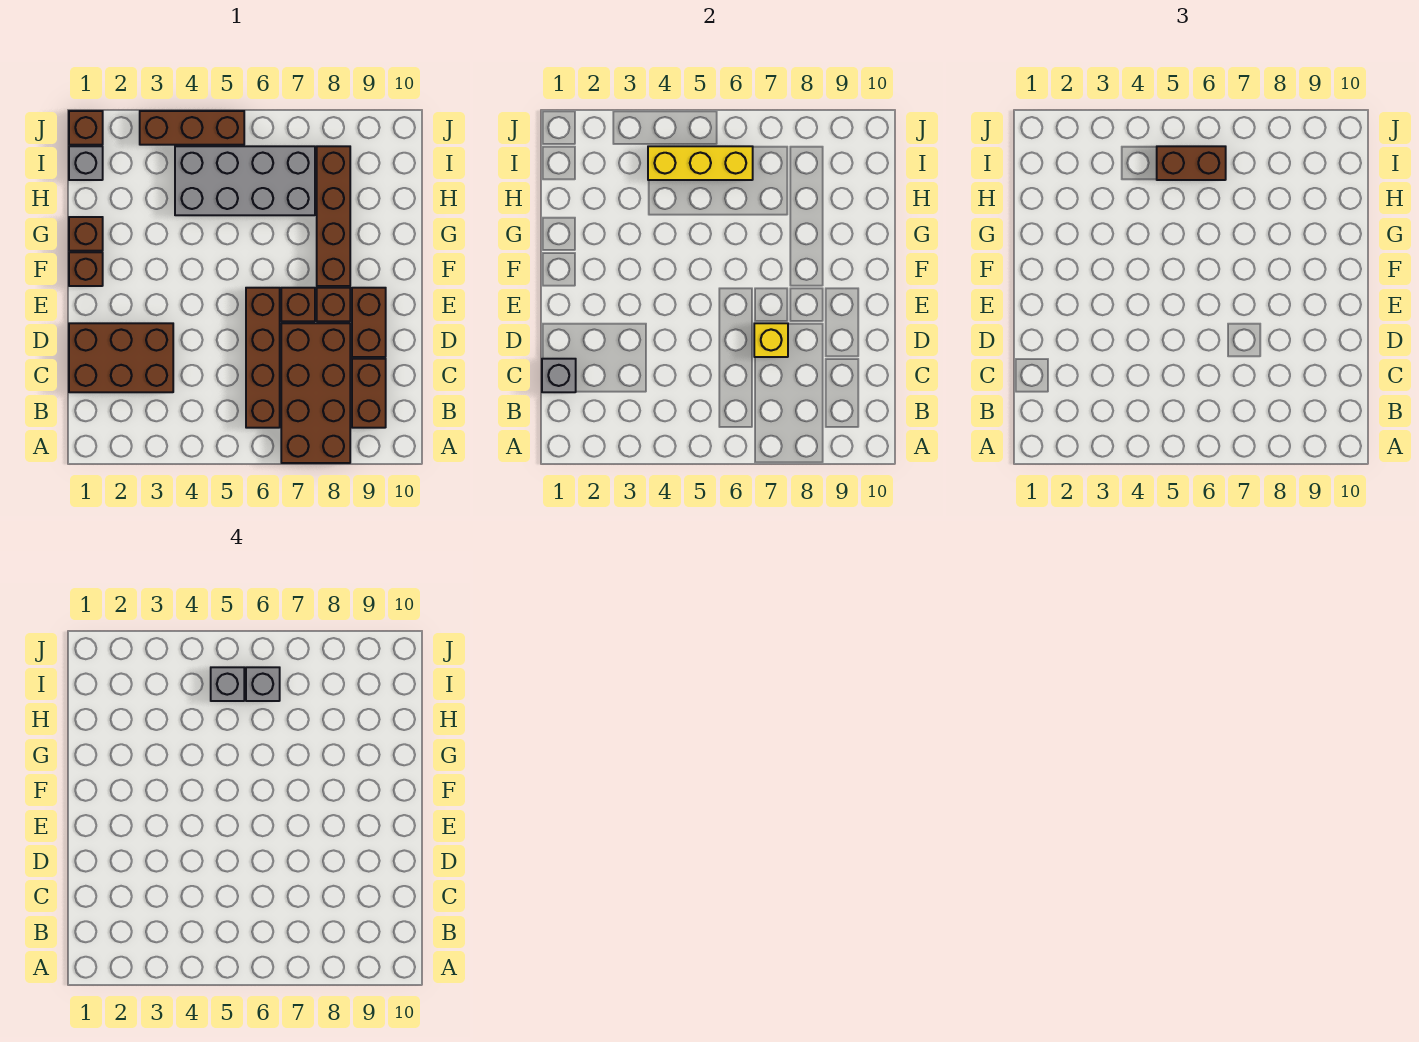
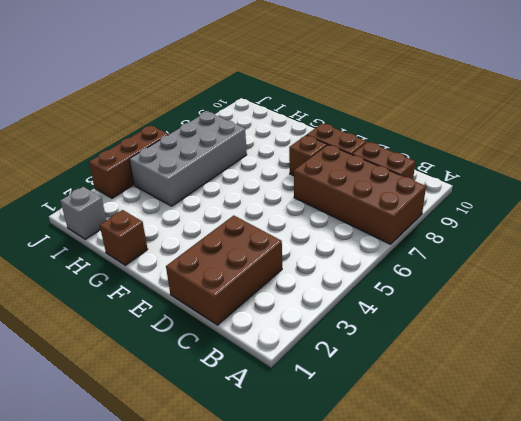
none -> brown brick B6:E6 level 1
none -> brown brick E7 level 1
none -> brown brick F1 level 1

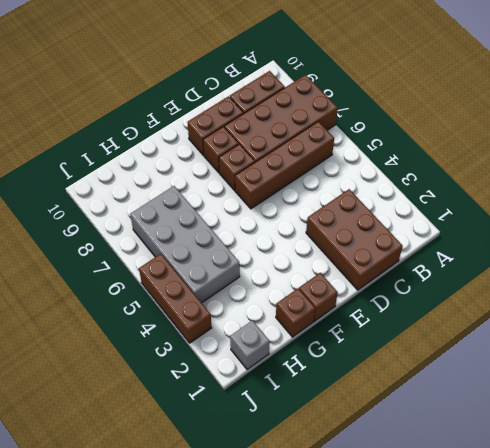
none -> brown brick F8:I8 level 1
none -> brown brick J1 level 1
none -> grey brick C1 level 2

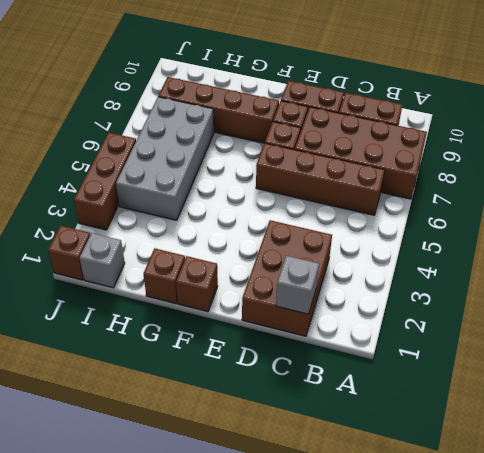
none -> yellow brick D7 level 2
none -> yellow brick I4:I6 level 2
none -> brown brick I5:I6 level 3

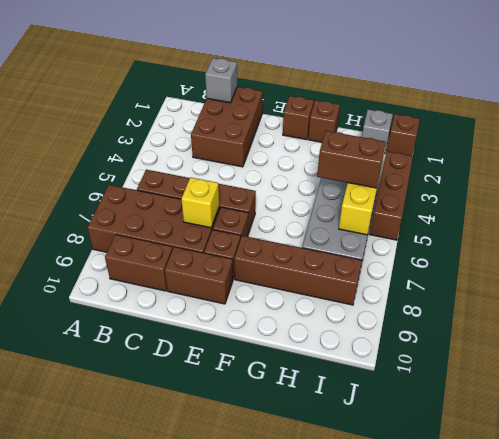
brown brick H5:I5 level 3 -> brown brick I5:I6 level 3
none -> grey brick I5 level 4
none -> grey brick I6 level 4

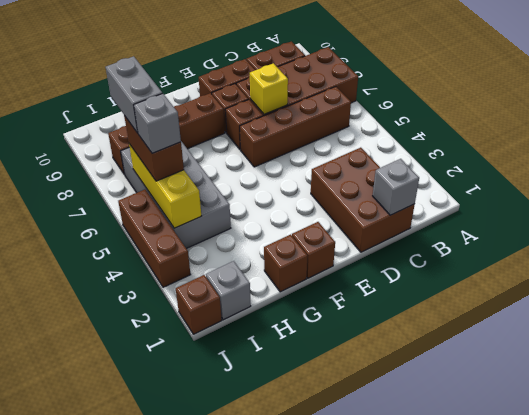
grey brick I6:I7 level 4 -> grey brick I6 level 4

